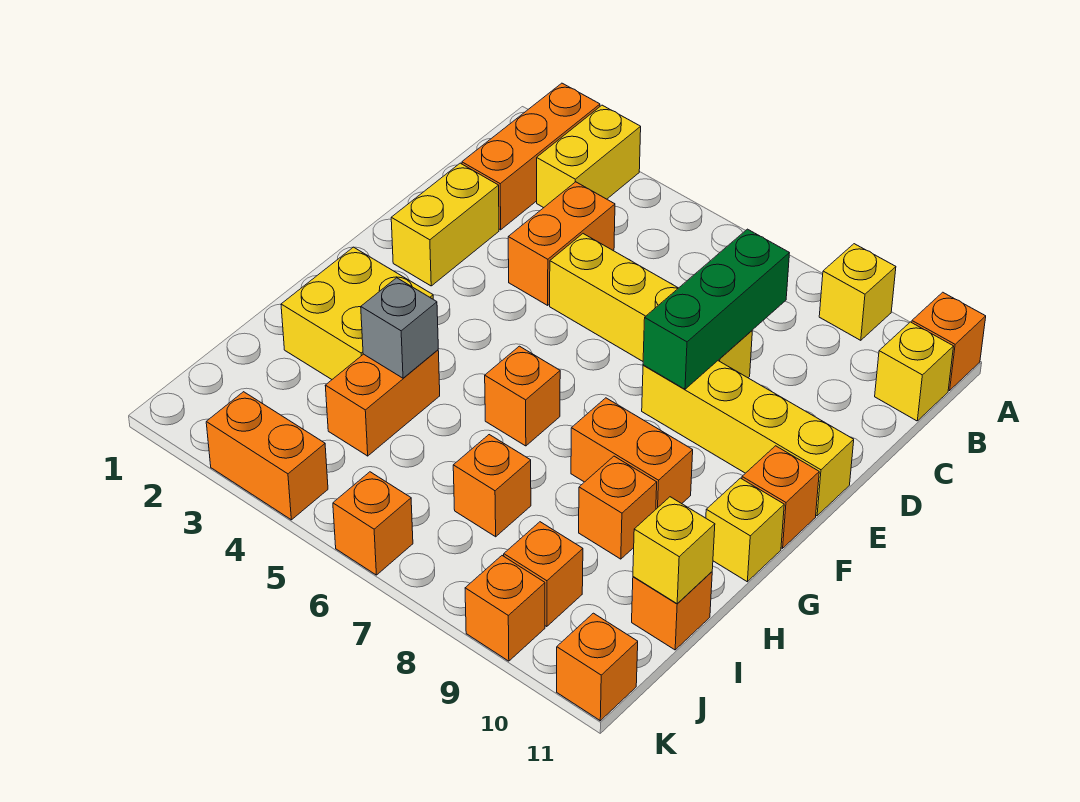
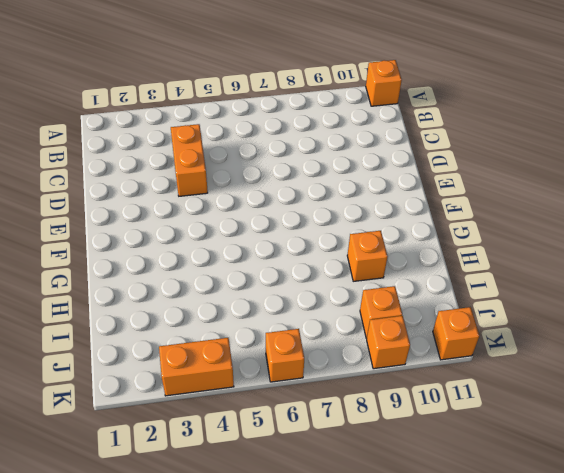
none -> orange brick A2:C2 level 1
none -> yellow brick A3:B3 level 1
none -> yellow brick A9 level 1

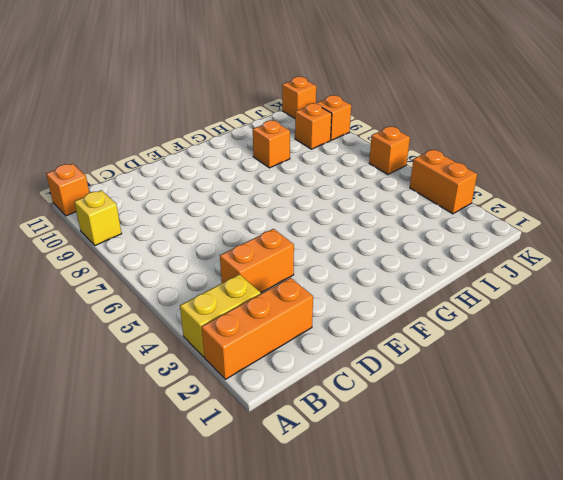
none -> yellow brick B11 level 1
none -> yellow brick D2:E2 level 1
none -> yellow brick D5:D8 level 1

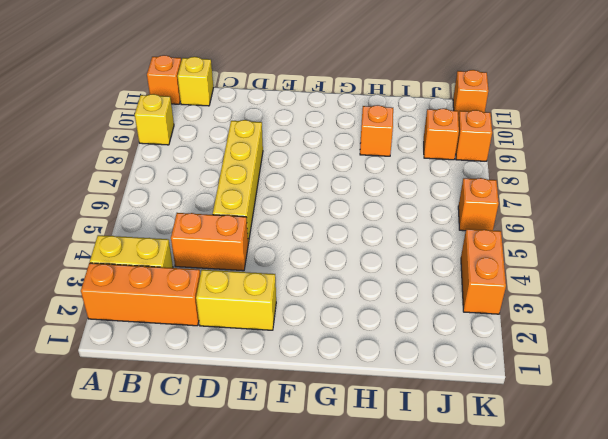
none -> yellow brick E8:E11 level 1
none -> orange brick F11 level 1
none -> yellow brick G2:H3 level 1

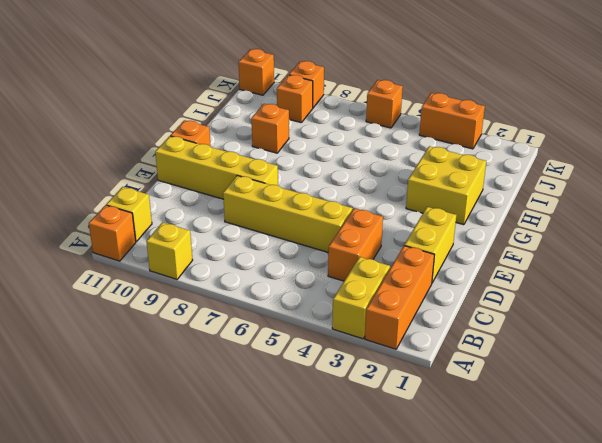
none -> orange brick G6 level 1
none -> orange brick G8:G9 level 1
none -> yellow brick G11 level 1

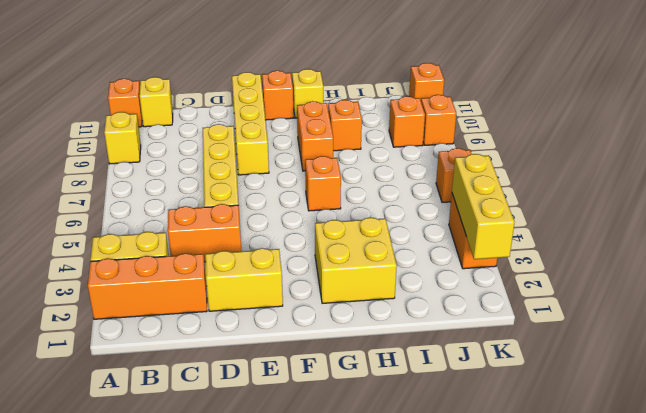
yellow brick K2:K4 level 2 -> none
none -> orange brick H4:I4 level 1
none -> orange brick I7 level 1
none -> orange brick I11 level 1

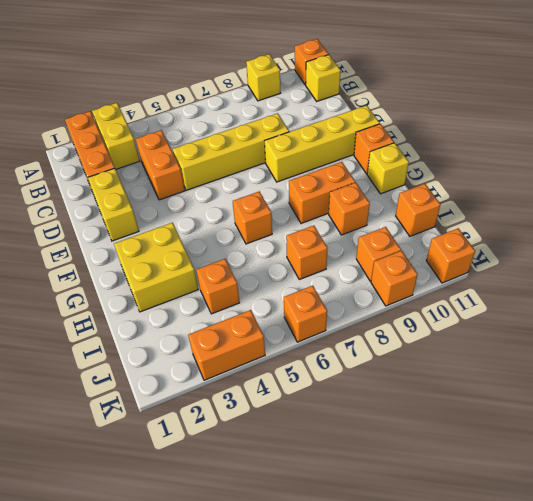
orange brick I4 level 1 -> orange brick H4:I4 level 1
none -> green brick C8:E8 level 2
none -> grey brick H4 level 2
none -> yellow brick I11 level 2

